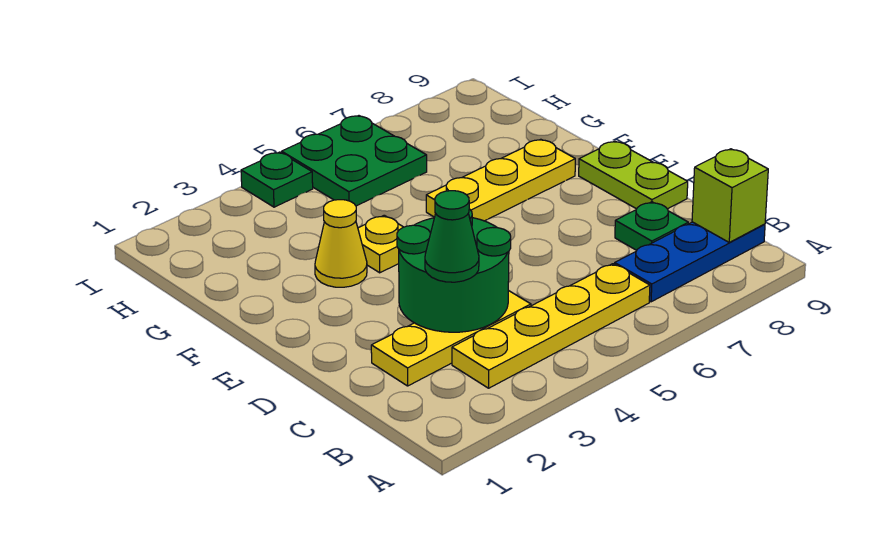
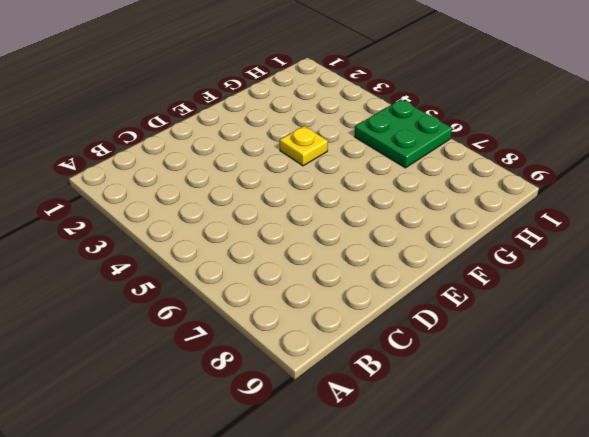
none -> yellow plate B3:B6 level 1
none -> blue plate B7:B9 level 1
none -> yellow plate C2:C4 level 1

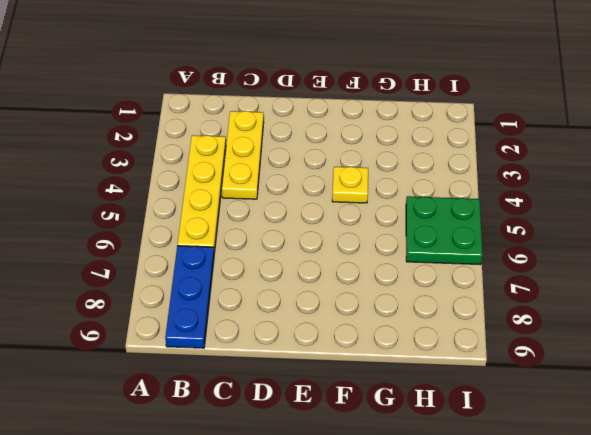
none -> green plate C8 level 1
none -> lime plate D9:E9 level 1
none -> yellow cone F3 level 1

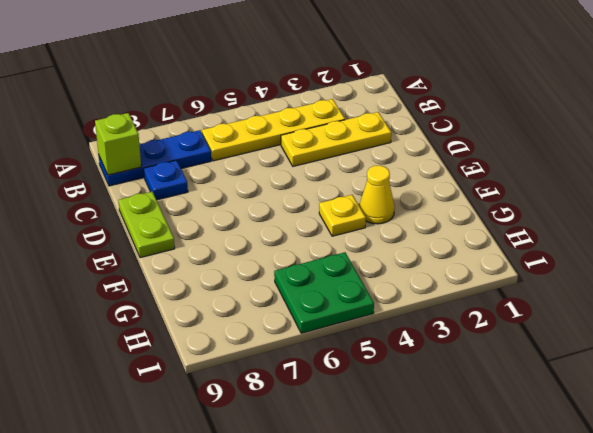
blue plate C8 level 1 -> green plate C8 level 1
none -> yellow plate F6:F8 level 1
none -> green plate I4 level 1
none -> green round brick C3:D4 level 2

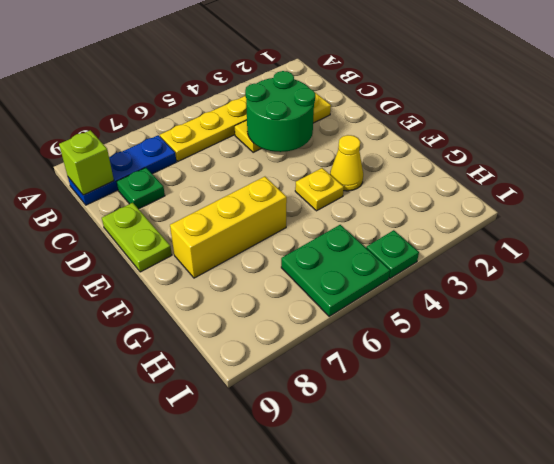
yellow brick F6:F8 level 1 -> yellow plate F6:F8 level 1
none -> green cone C3 level 3

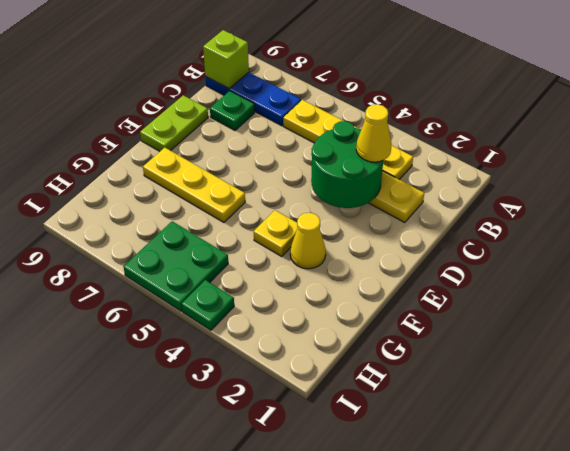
yellow cone C3 level 3 -> green cone C3 level 3

